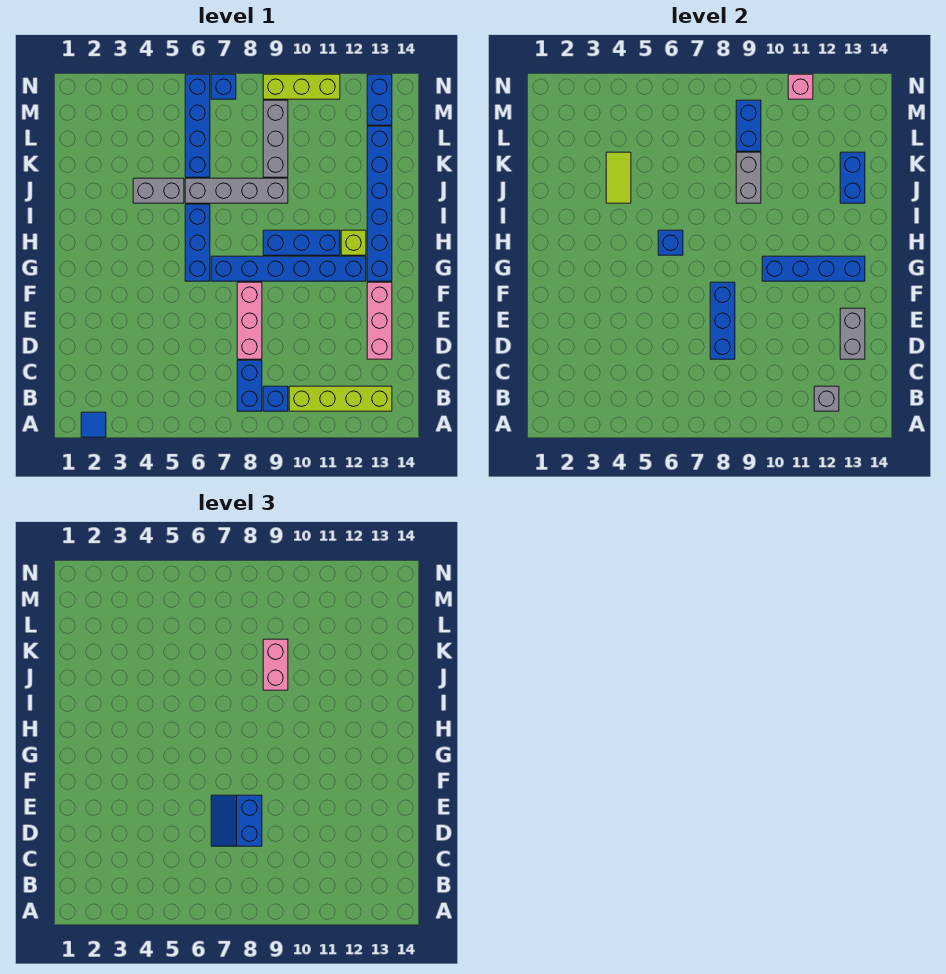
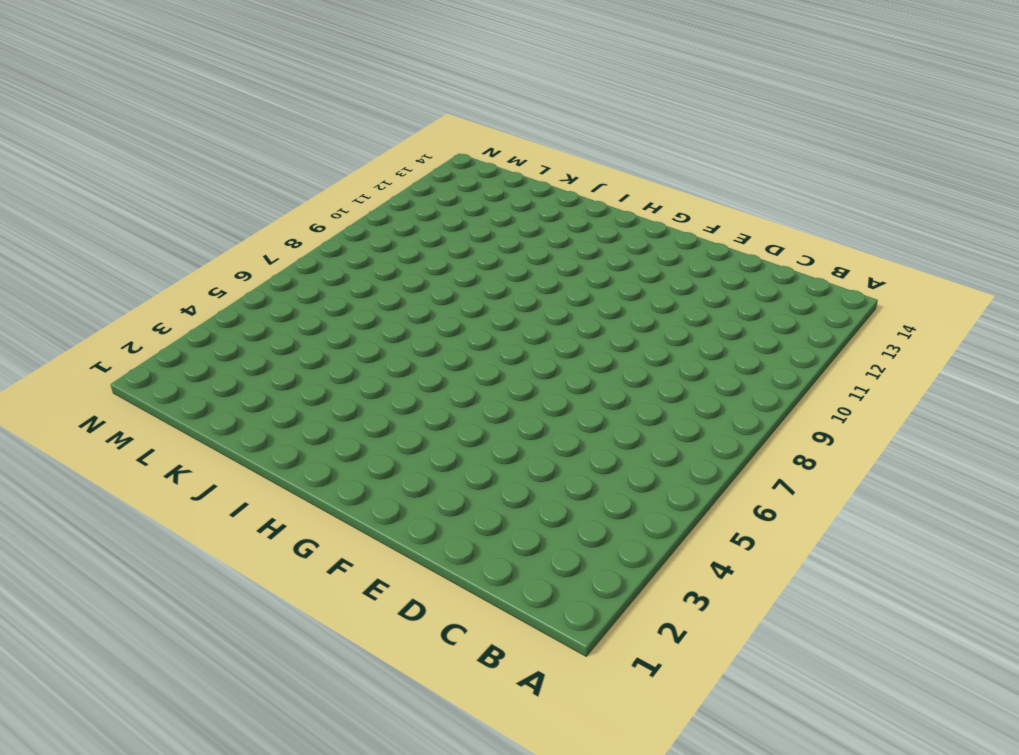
none -> blue tile A2 level 1
none -> blue brick B8:C8 level 1
none -> blue brick B9 level 1
none -> lime brick B10:B13 level 1

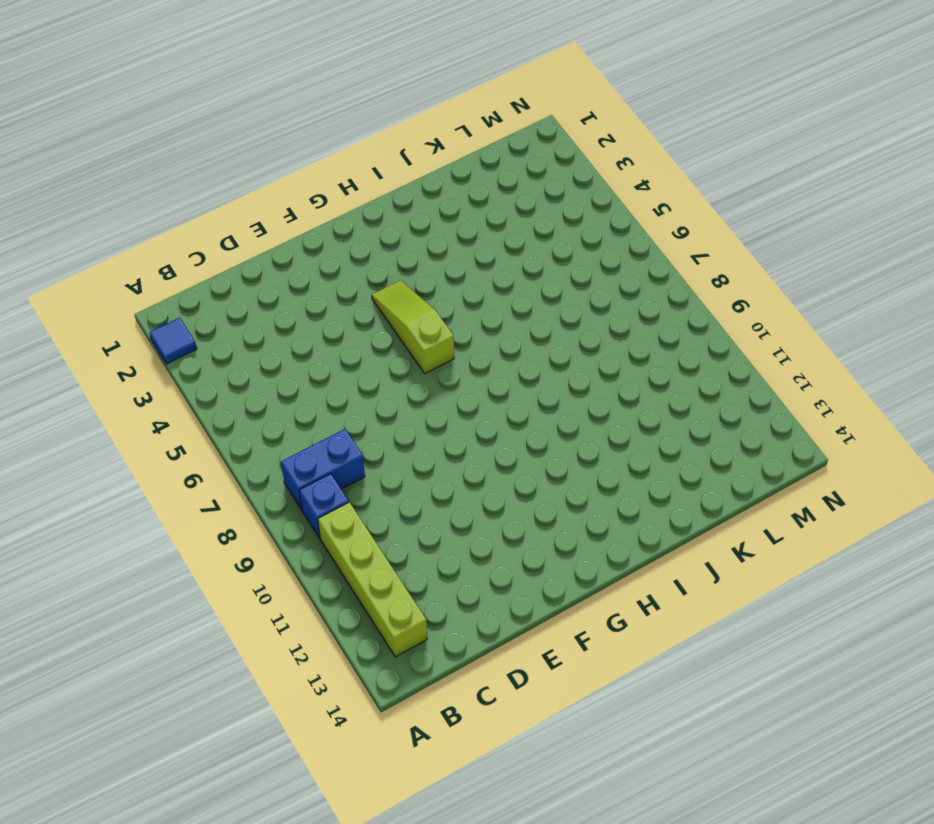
lime slope G4:G6 level 1 top 6 -> blue brick G6:I6 level 1
none -> pink brick D8:F8 level 1
none -> pink brick D13:F13 level 1
none -> blue brick G7:G12 level 1
none -> blue brick G13:L13 level 1

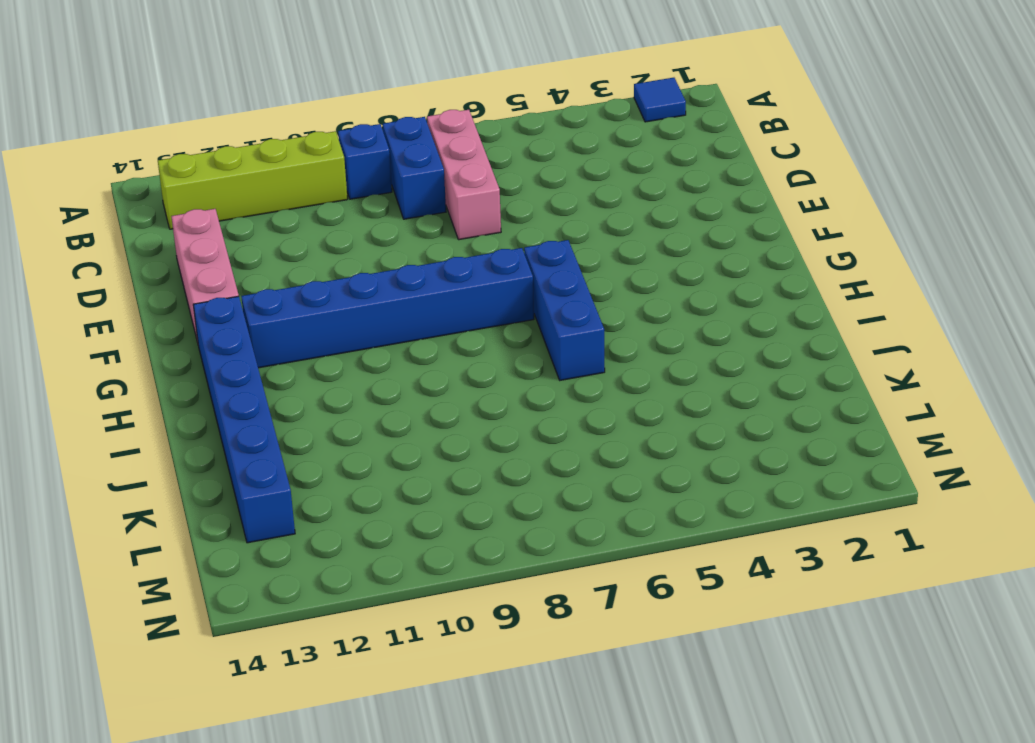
pink brick B7:D7 level 1 -> pink brick D8:F8 level 1
none -> blue brick H9:H11 level 1
none -> lime brick H12 level 1
none -> grey brick J4:J5 level 1
none -> grey brick J6:J9 level 1

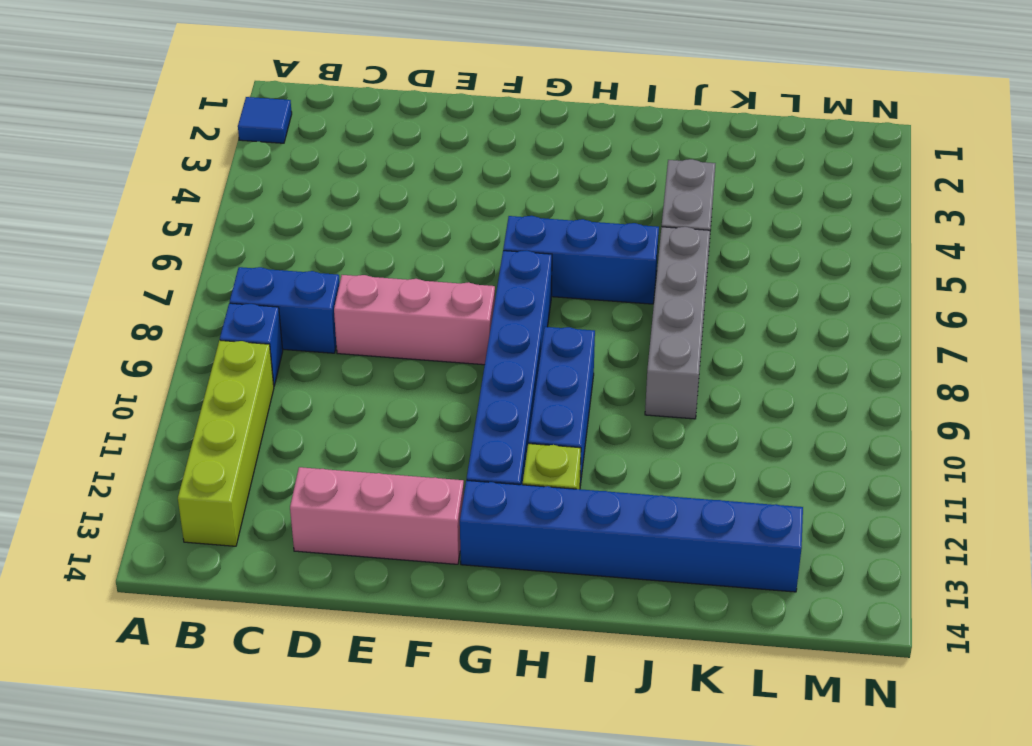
none -> blue brick K6:N6 level 1
none -> grey brick K9:M9 level 1
none -> blue brick M13:N13 level 1
none -> blue brick N7 level 1

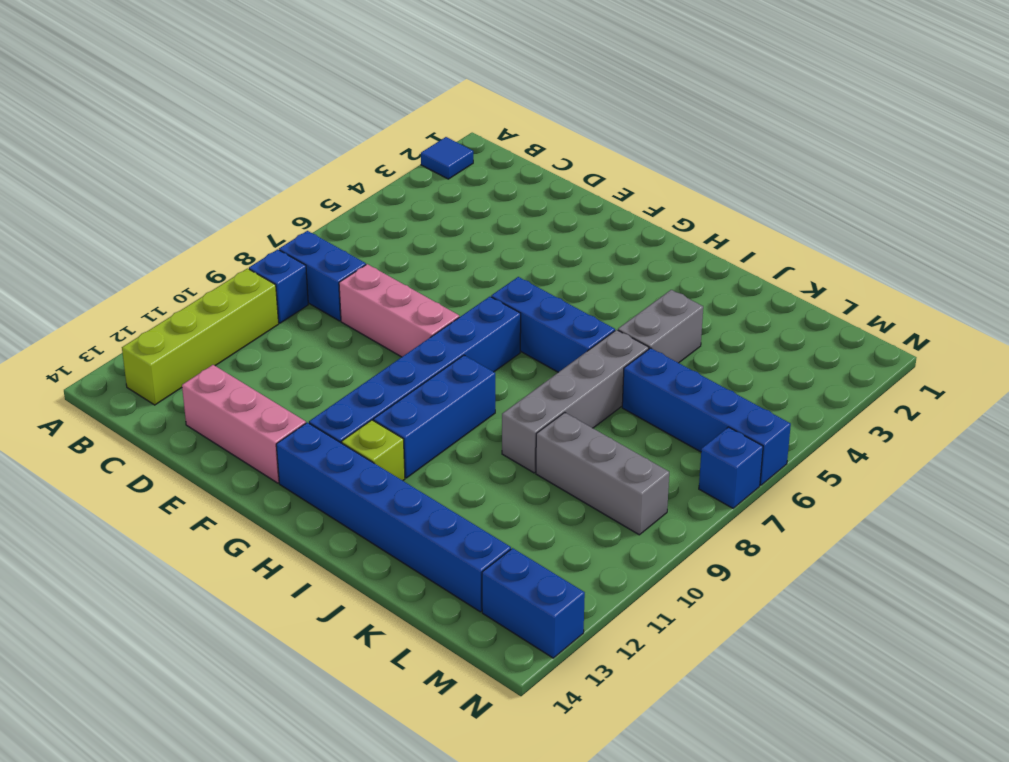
none -> lime brick N9:N11 level 1
none -> grey brick B12 level 2
none -> blue brick D8:F8 level 2
none -> grey brick D13:E13 level 2

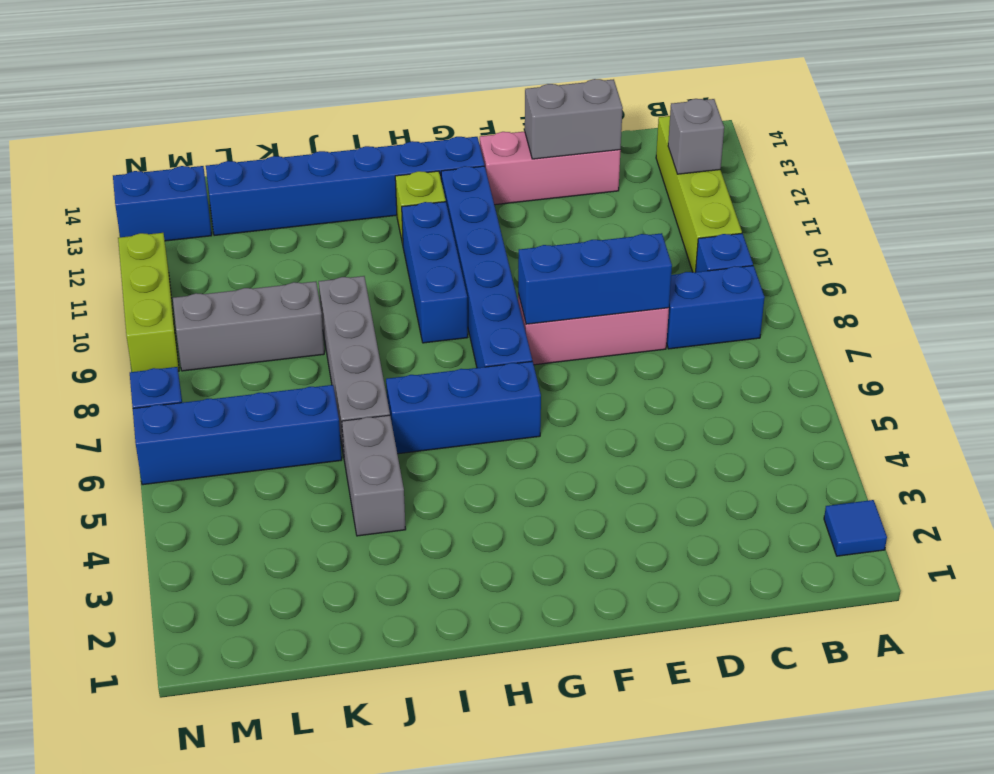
none -> blue brick G10:G13 level 2
none -> blue brick H6 level 2
none -> lime tile J4:K4 level 2
none -> grey brick J9:K9 level 2

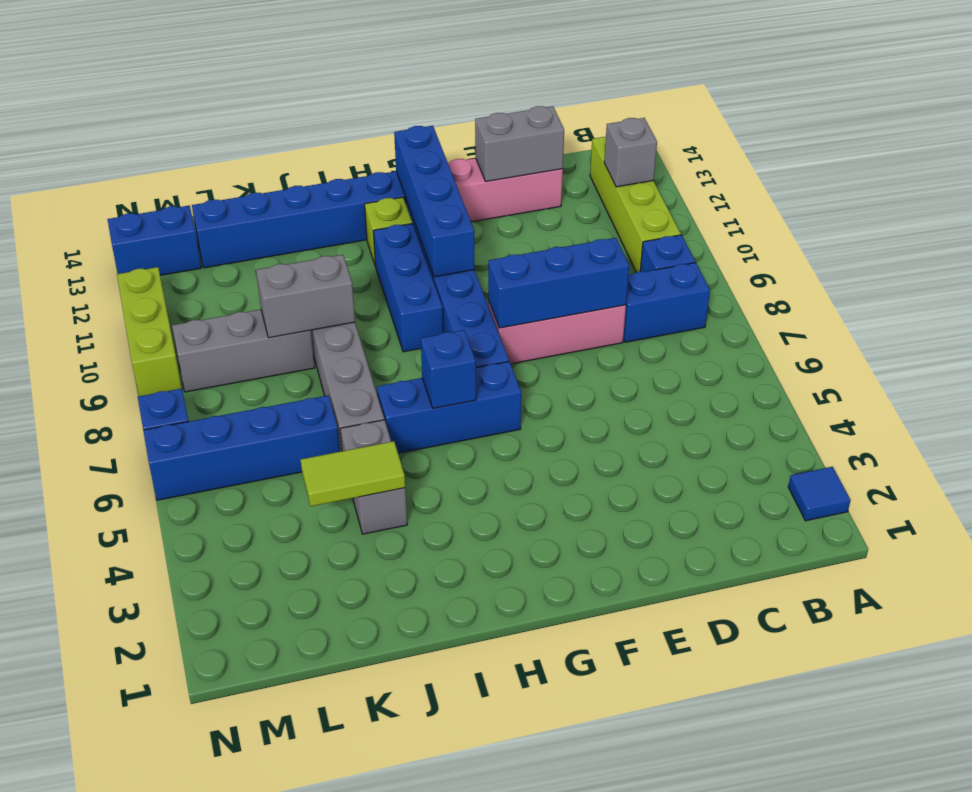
none -> blue brick J13:K13 level 2
none -> blue brick L9:M9 level 2
none -> pink brick N11 level 2
none -> blue slope D7:E8 level 3 top 8

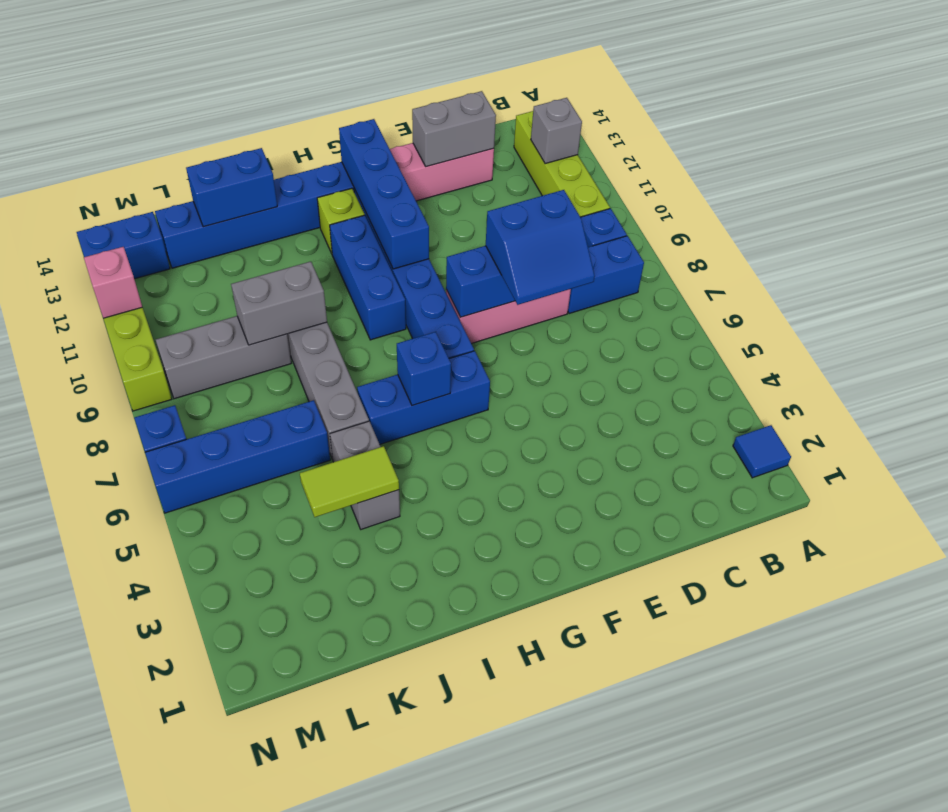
none -> blue brick L9:M9 level 2
none -> pink brick J9:K9 level 3

